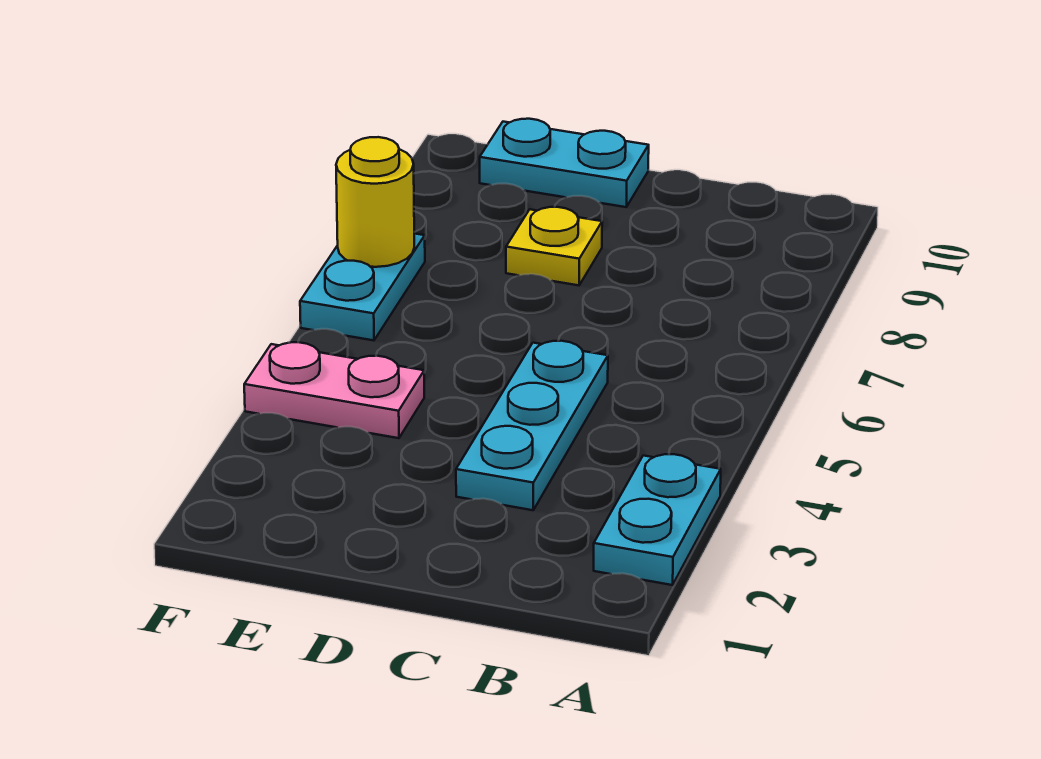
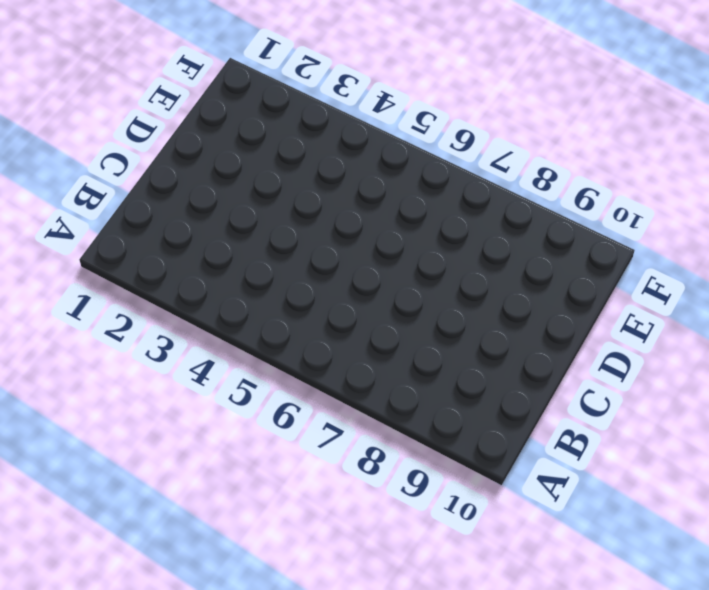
none -> cyan plate A2:A3 level 1
none -> cyan plate C3:C5 level 1

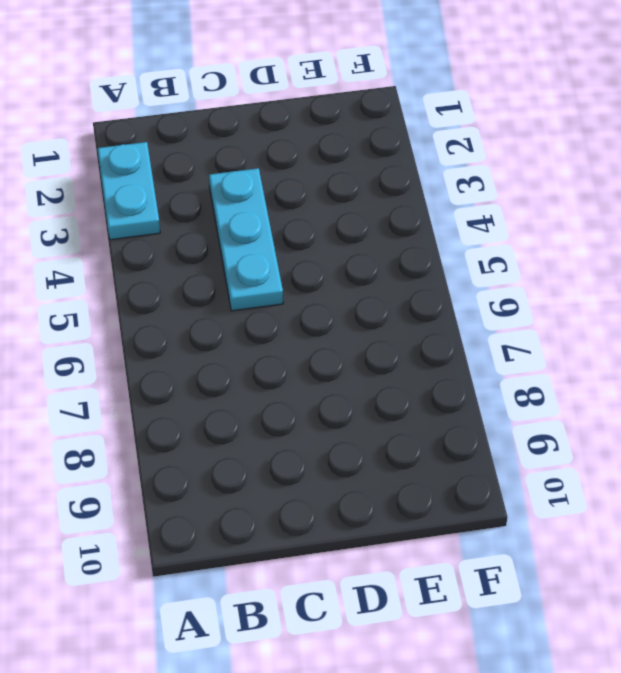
none -> yellow plate D8 level 1
none -> cyan plate D10:E10 level 1

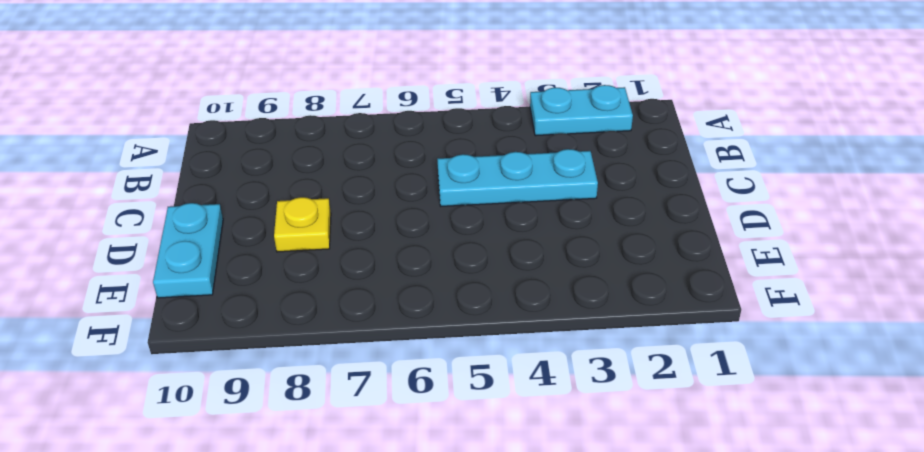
none -> pink plate E4:F4 level 1
none -> cyan plate F6:F7 level 1

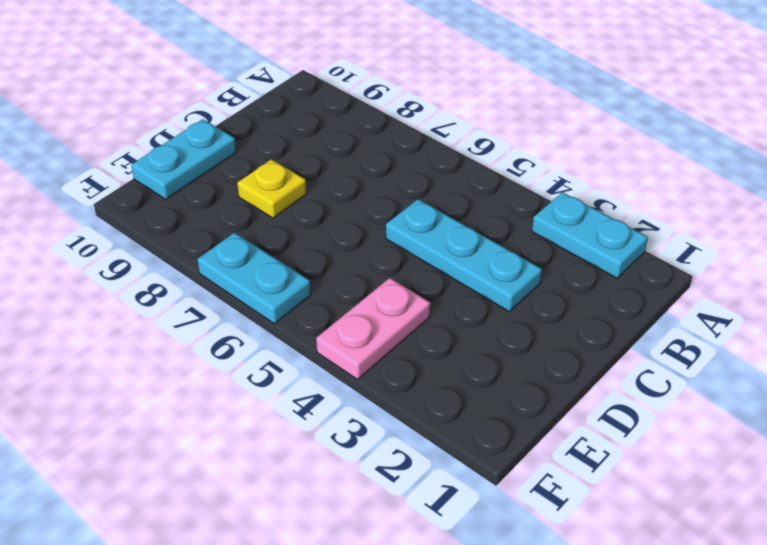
none -> yellow round brick F7 level 2

